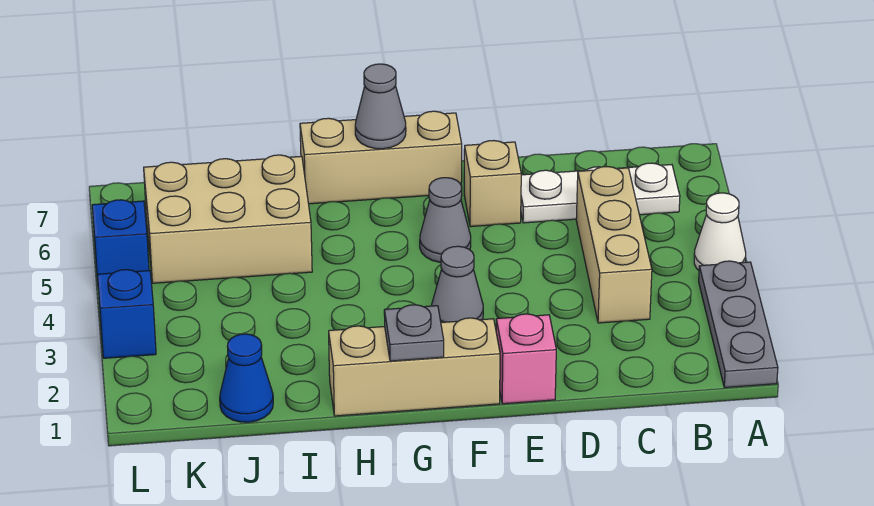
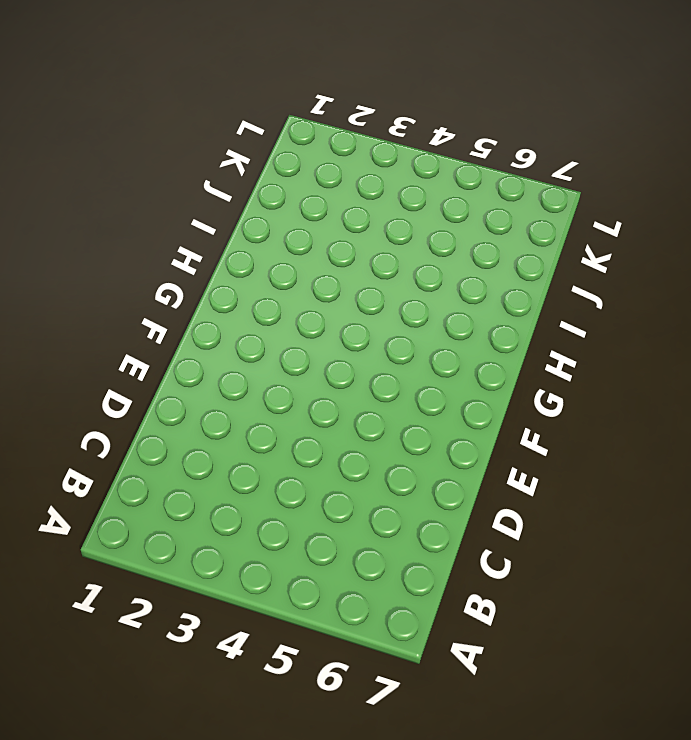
none -> grey plate A1:A3 level 1
none -> white cone A4 level 1
none -> white plate B6:D6 level 1

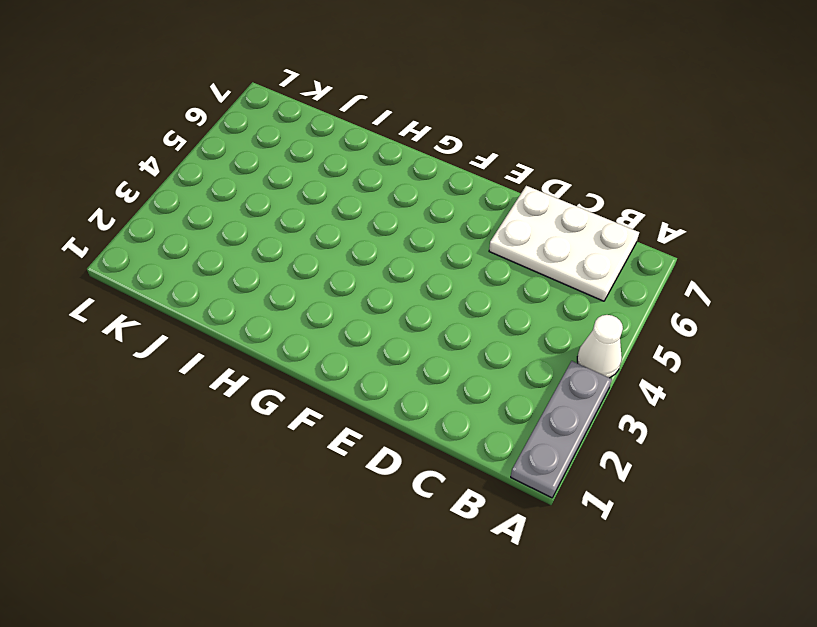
white plate B6:D7 level 1 -> white plate B6:D6 level 1
none -> tan brick C3:C5 level 1
none -> pink brick E1 level 1
none -> tan brick E6 level 1

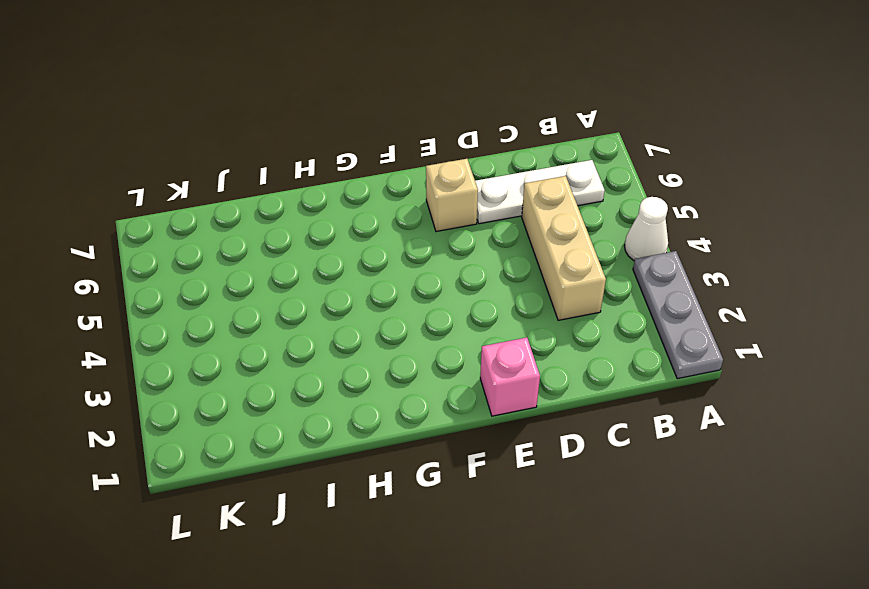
none -> tan brick F1:H1 level 1
none -> grey cone F3 level 1
none -> grey cone F5 level 1

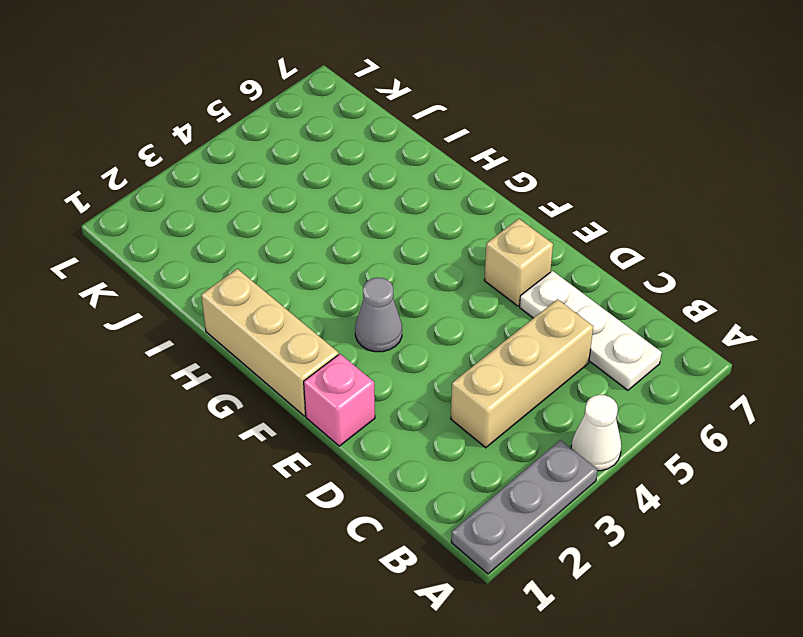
none -> grey cone F5 level 1
none -> tan brick F7:H7 level 1
none -> tan brick I5:K6 level 1

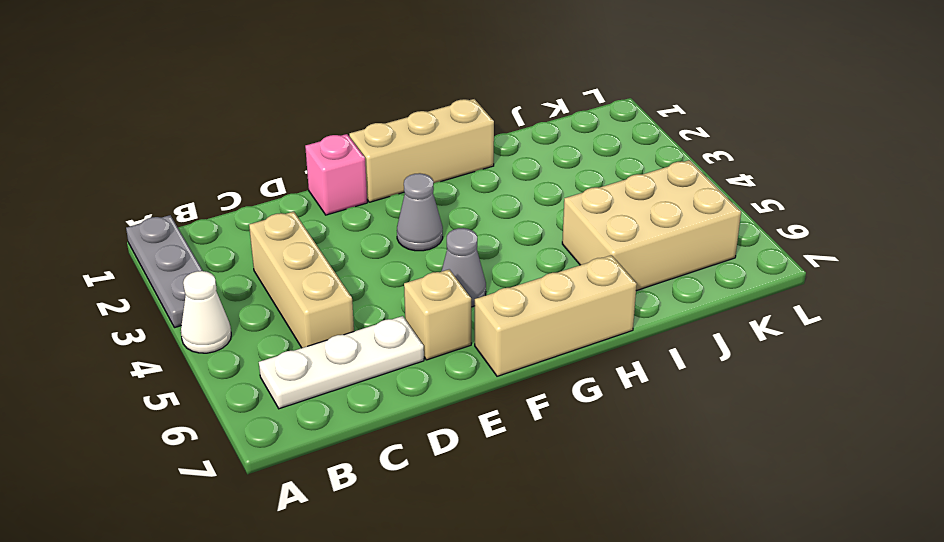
none -> blue cone J1 level 1
none -> blue brick L3 level 1
none -> blue brick L5 level 1

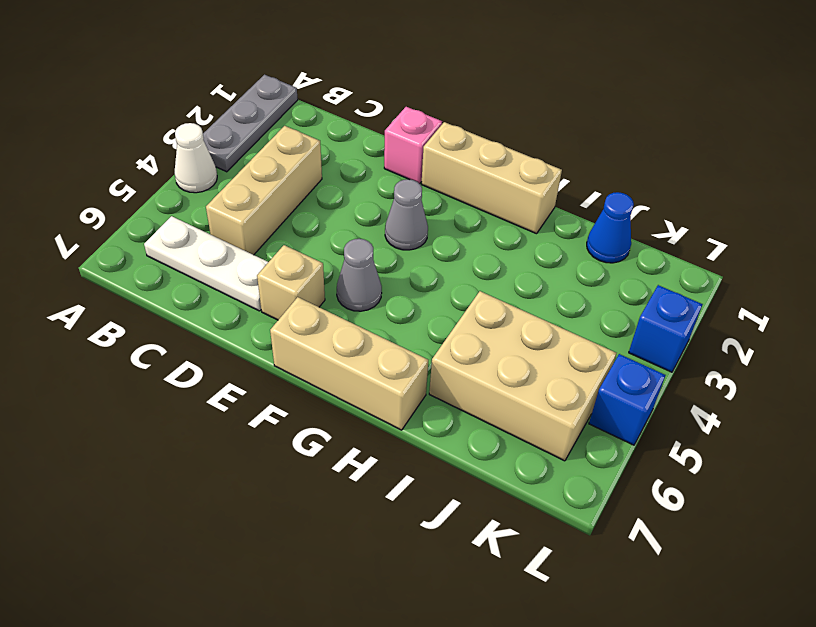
none -> grey plate G1 level 2
none -> grey cone G7 level 2

